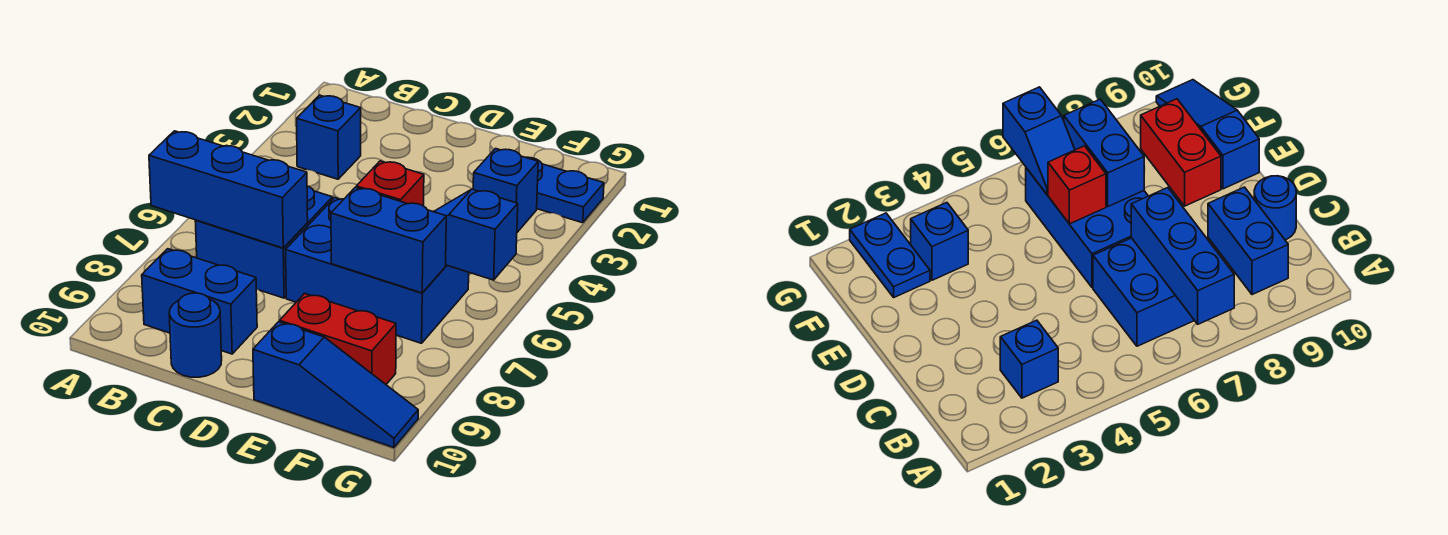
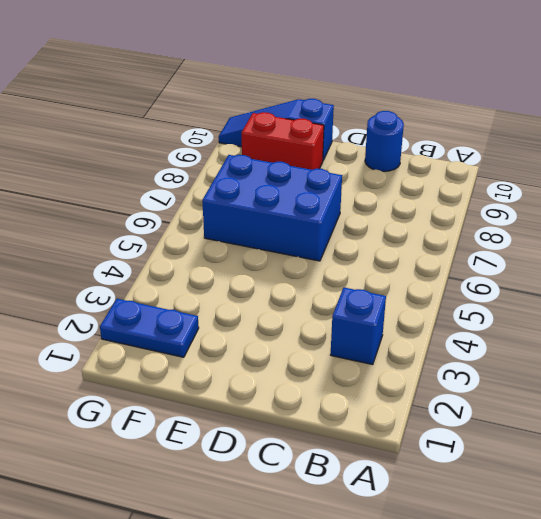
none -> blue brick B6:C7 level 1
none -> blue brick B9:C9 level 1
none -> blue brick F3 level 1

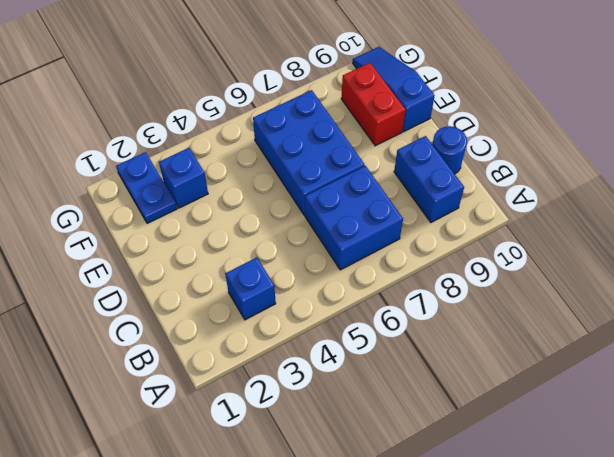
none -> blue brick A7:C7 level 2
none -> red brick E6 level 2
none -> blue brick E7:F7 level 2

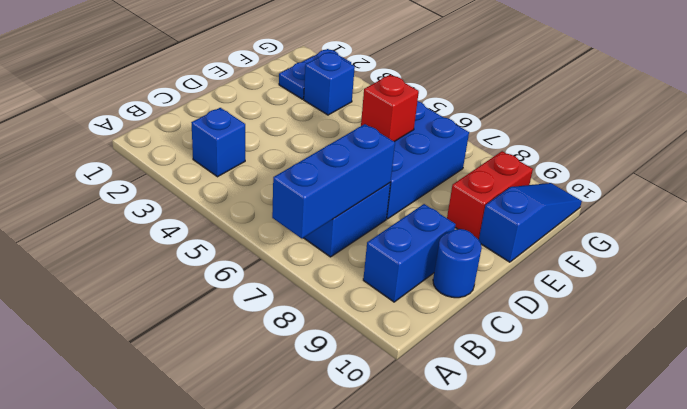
none -> blue brick E7:F7 level 2
none -> blue slope F6:G6 level 2 top G

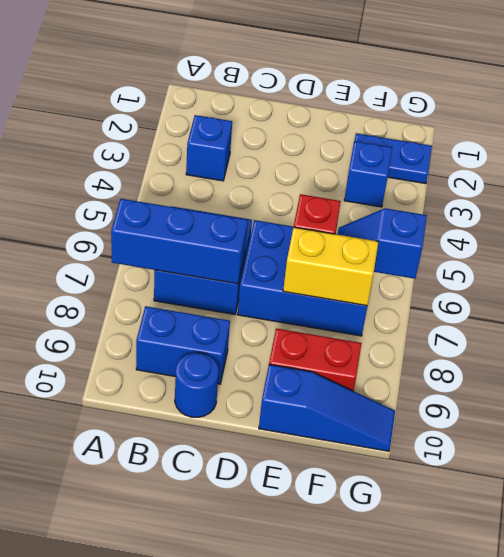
yellow brick E7:F7 level 2 -> blue brick E7:F7 level 2

